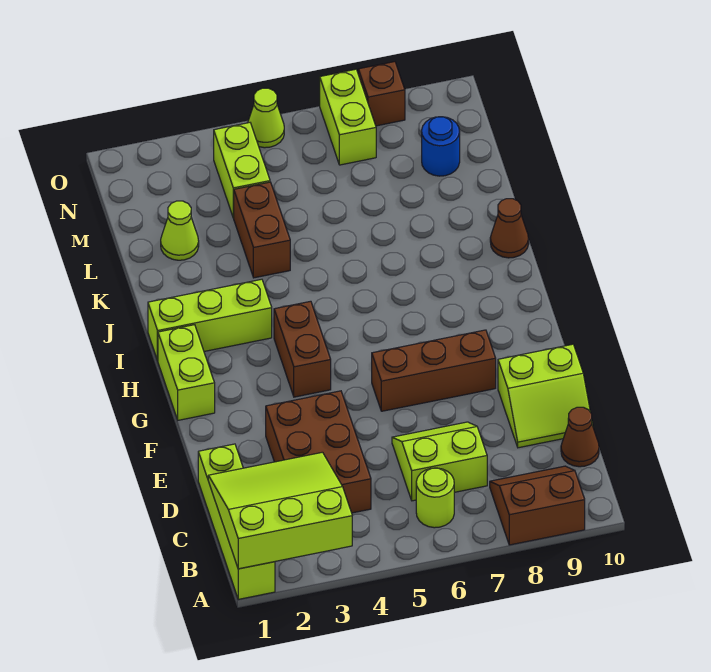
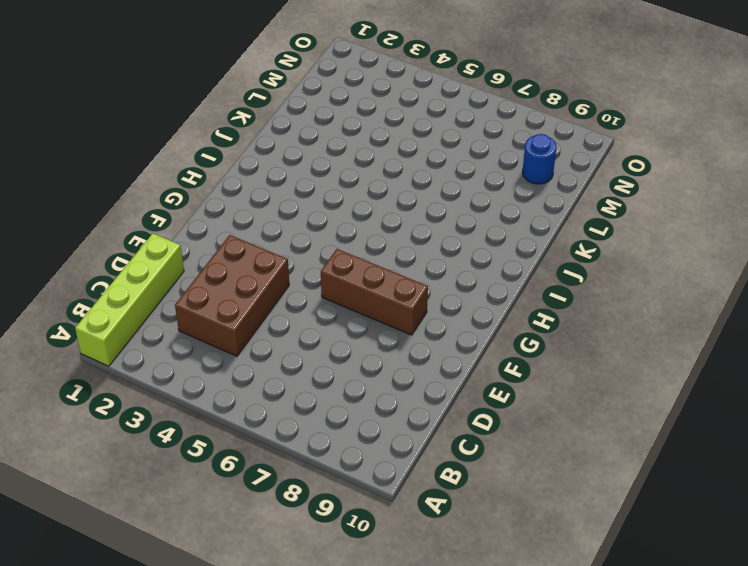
none -> brown slope A8:B9 level 1 top A
none -> lime round brick B6 level 1
none -> lime slope C6:D7 level 1 top C

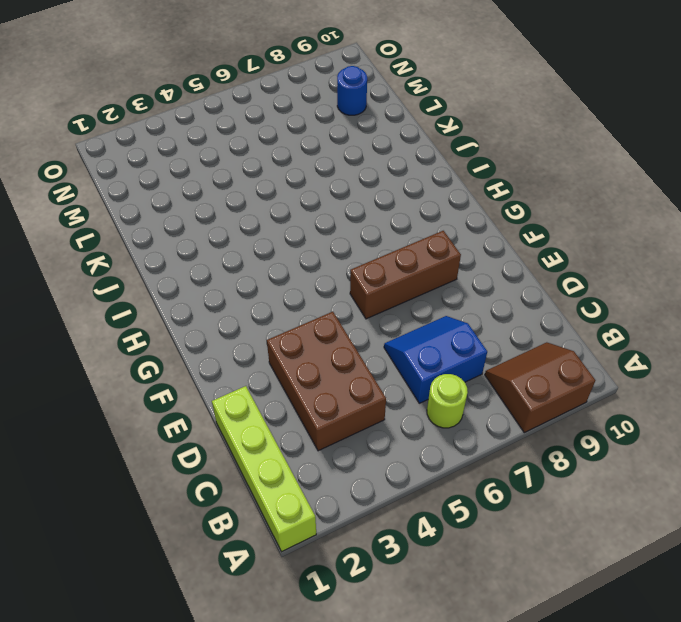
blue slope C6:D7 level 1 top C -> lime slope C6:D7 level 1 top C
none -> brown cone C10 level 1
none -> lime slope D9:E10 level 1 top E
none -> lime brick G1:H1 level 1

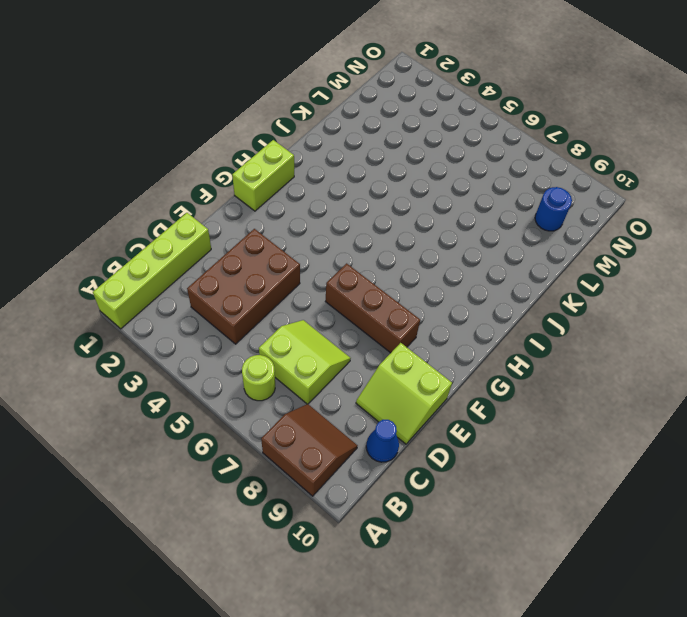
blue cone C10 level 1 -> brown cone C10 level 1
none -> brown brick G4:H4 level 1
none -> lime brick I1:I3 level 1
none -> brown cone J10 level 1

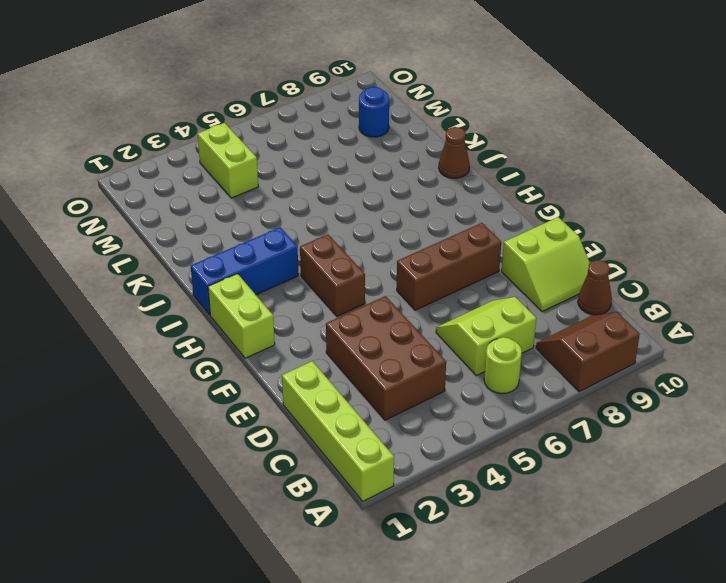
blue brick I1:I3 level 1 -> lime brick I1:I3 level 1
none -> brown brick K4:L4 level 1
none -> lime cone L2 level 1
none -> lime brick N7:O7 level 1

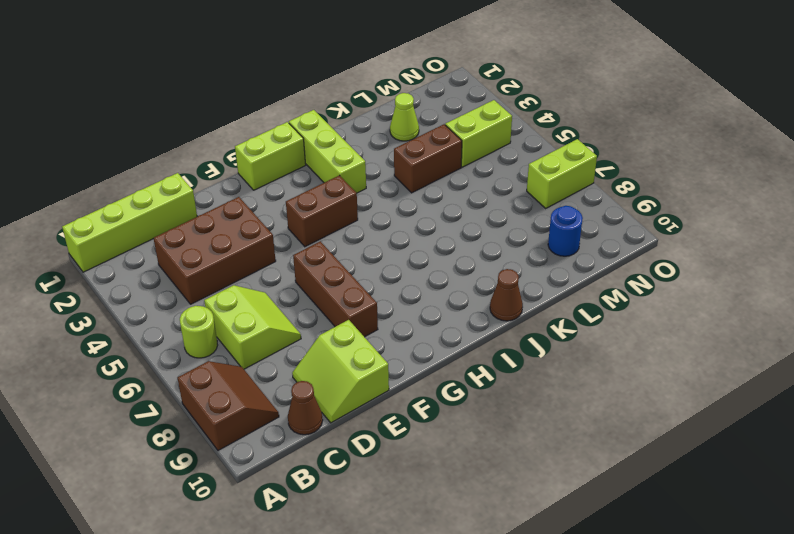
none -> lime cone O5 level 1
none -> brown brick O8 level 1
none -> lime slope A1:C3 level 2 top A

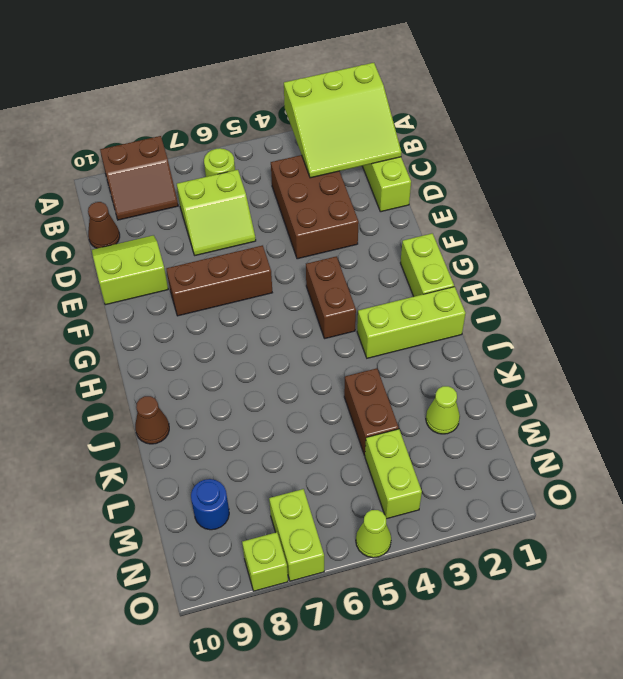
lime brick O8 level 1 -> brown brick O8 level 1

